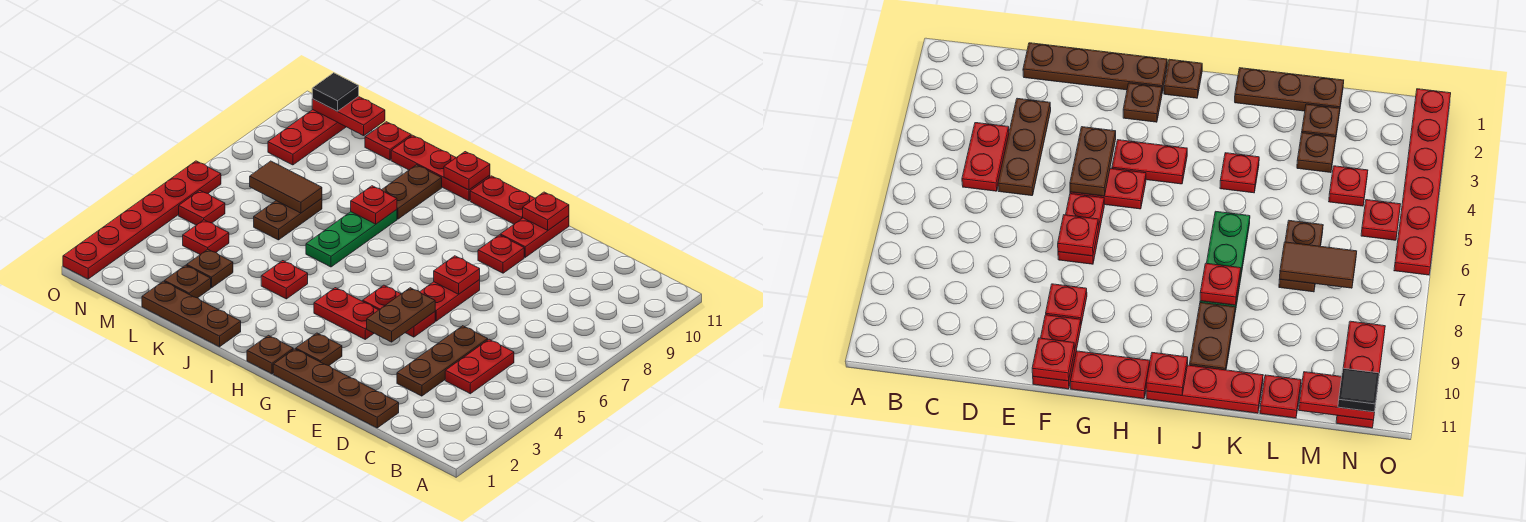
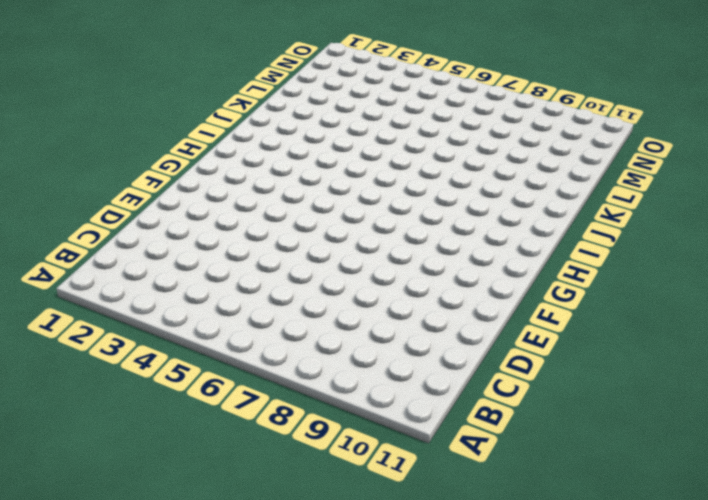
none -> red plate C4:C5 level 1
none -> brown plate D1:G1 level 1
none -> brown plate D3:D5 level 1
none -> red plate F5:G5 level 1

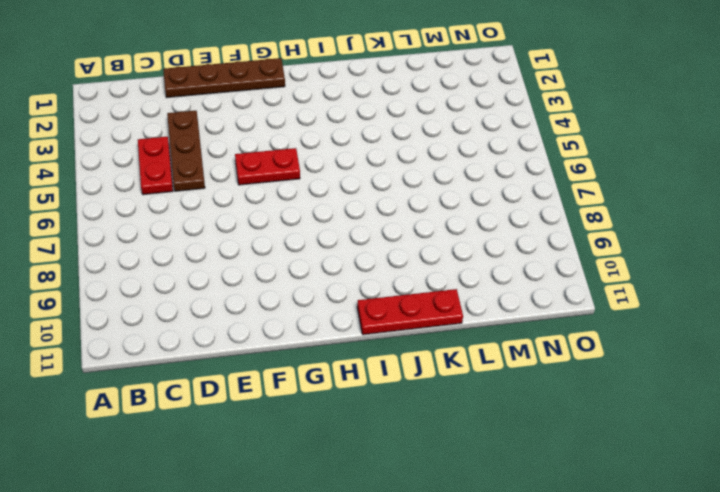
none -> red plate F6:F7 level 1
none -> red plate F9 level 1
none -> red plate F10:F11 level 1
none -> brown plate G2 level 1

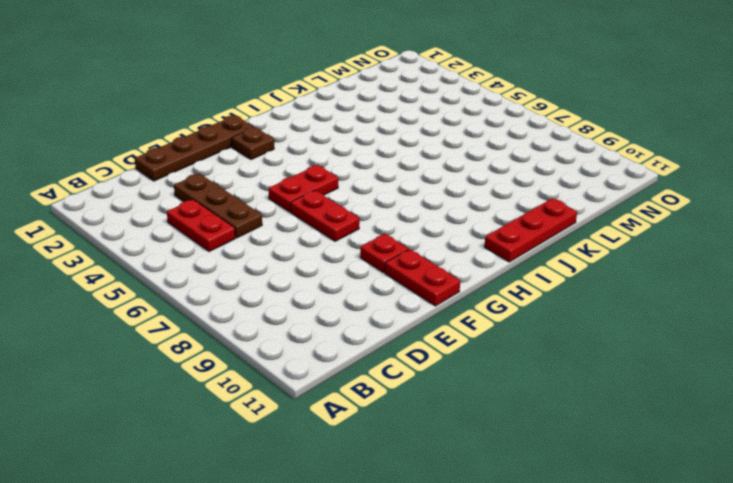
none -> red plate G4:H4 level 1
none -> red plate G11:H11 level 1
none -> brown plate H1 level 1
none -> brown plate J1:L1 level 1

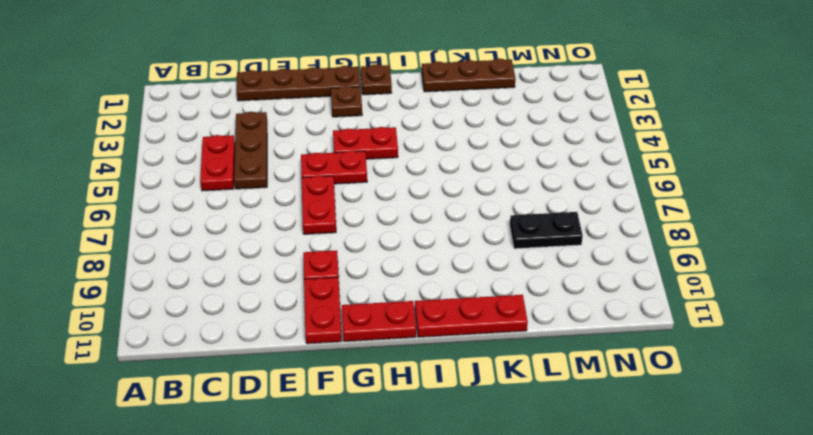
black plate L8:M8 level 1 -> none
none -> red plate J4 level 1
none -> green plate J6:J8 level 1
none -> brown plate J9:J10 level 1
none -> brown plate L2 level 1

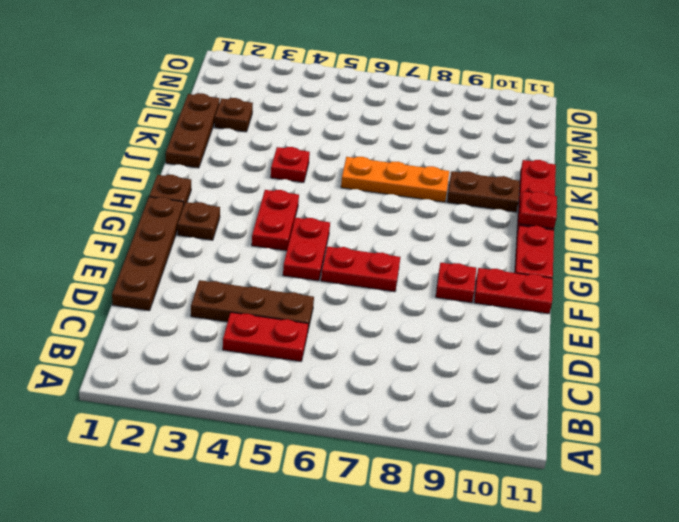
orange plate J6:J8 level 1 -> green plate J6:J8 level 1
none -> brown plate L3 level 1
none -> brown plate L6:L7 level 1
none -> red plate L11 level 1
none -> red plate M4 level 1

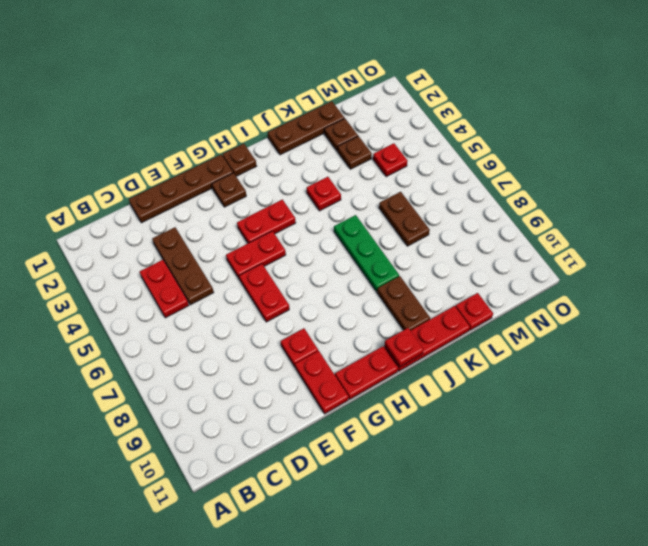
none -> red plate N5 level 1
none -> red plate N9:N11 level 1
none -> red plate O1:O6 level 1
none -> brown plate F4:F5 level 2

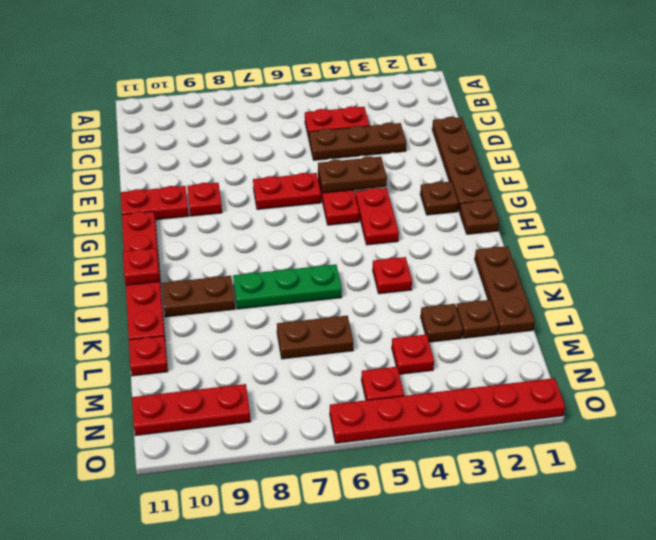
none -> red plate F7 level 2
none -> red plate F11 level 2
none -> red plate J8 level 2
none -> brown tile L7:M7 level 2

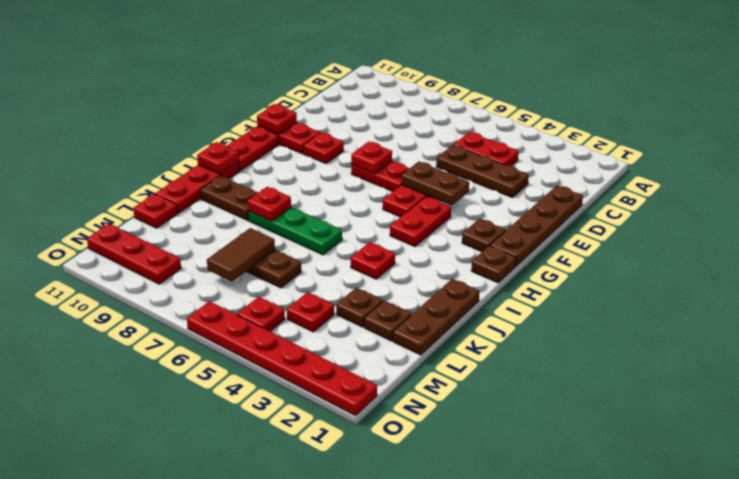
none -> red plate M11:N11 level 2
none -> black tile N11 level 3

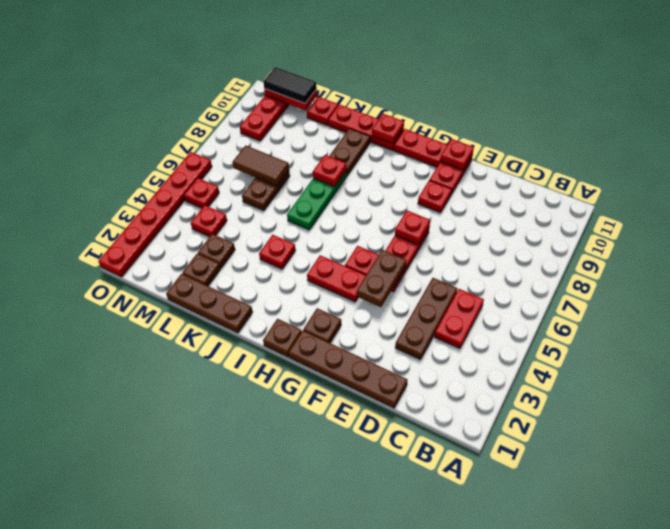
black tile M11:N11 level 3 -> black tile N11 level 3

